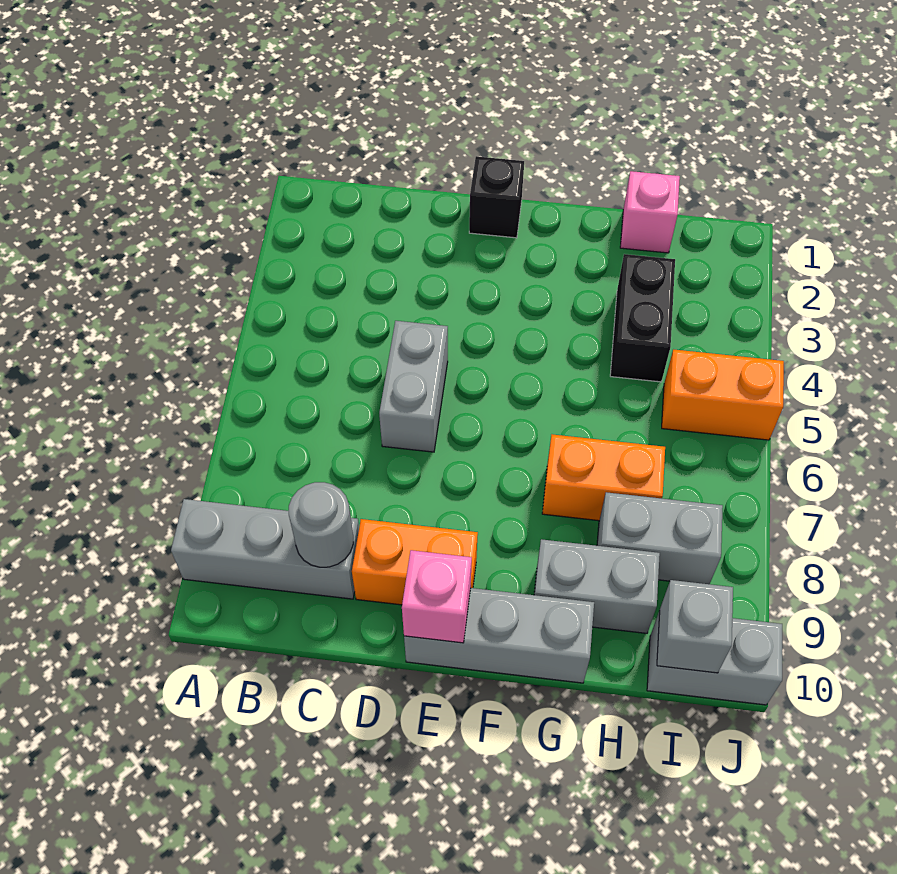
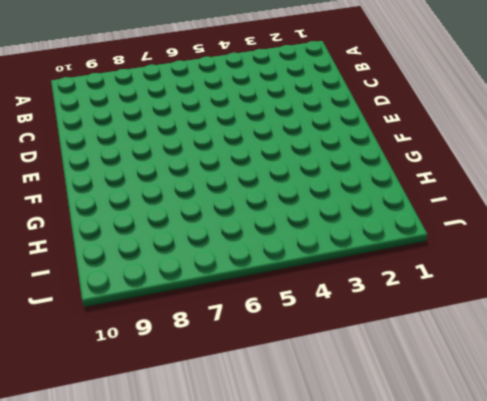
none -> grey brick A9:C9 level 1
none -> grey brick D5:D6 level 1
none -> orange brick D9:E9 level 1

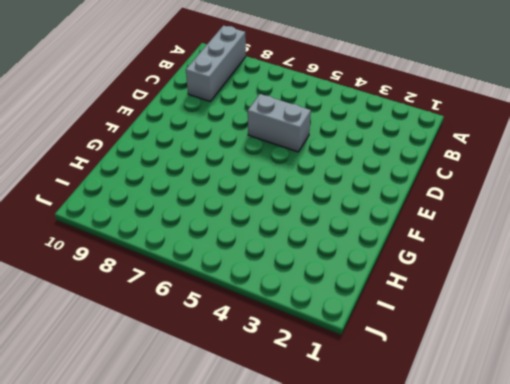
none -> orange brick D9:E9 level 1
none -> black brick E1 level 1
none -> grey brick E10:G10 level 1

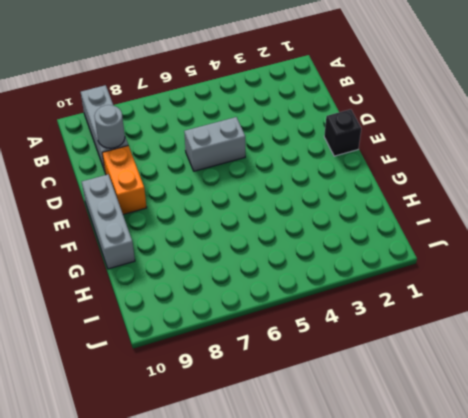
none -> orange brick G7:H7 level 1
none -> grey brick G9:H9 level 1
none -> pink brick H1 level 1

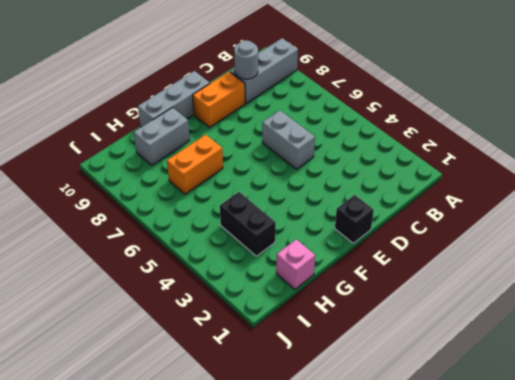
none -> grey brick H8:I8 level 1
none -> orange brick I5:J5 level 1
none -> grey brick I10:J10 level 1

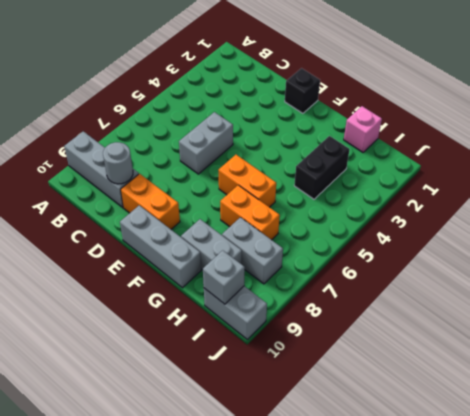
orange brick F6:G6 level 1 -> orange brick I5:J5 level 1
none -> pink brick E10 level 2

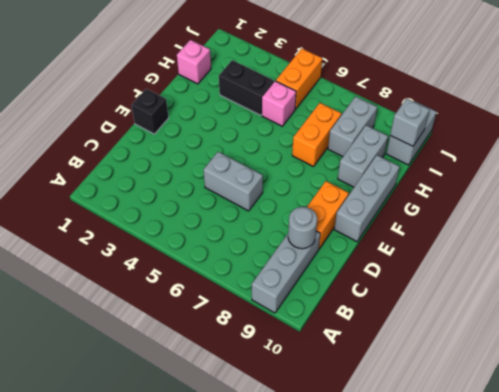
pink brick H5 level 1 -> pink brick E10 level 2

